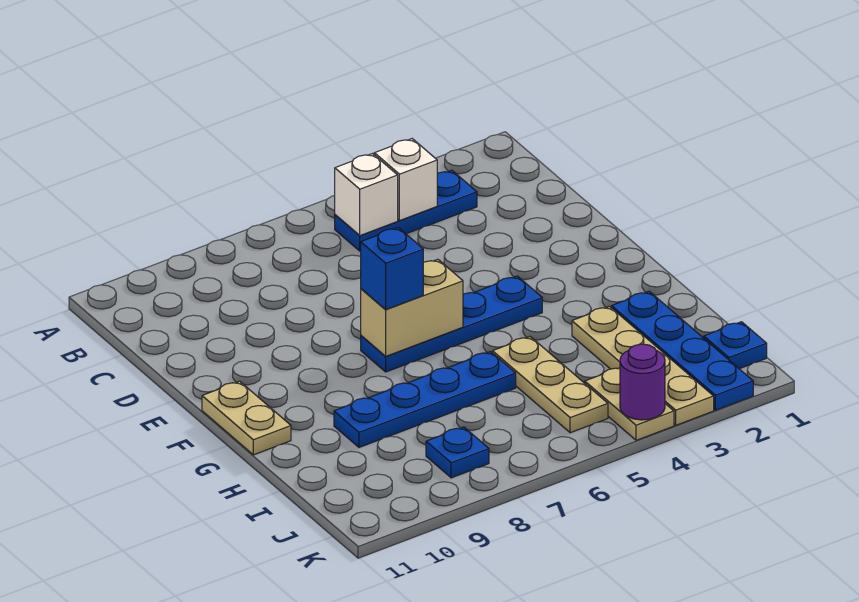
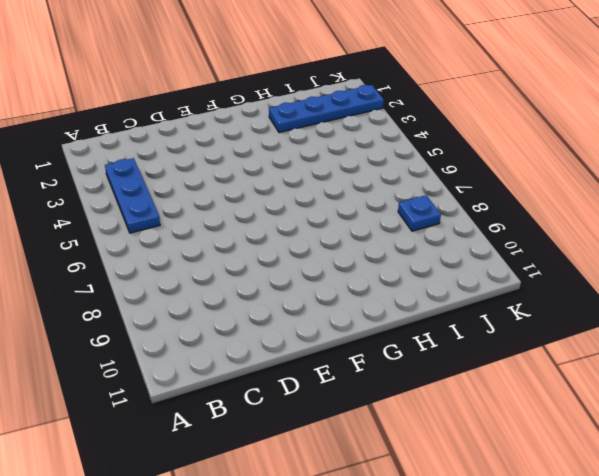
none -> blue plate F4:F7 level 1
none -> tan plate F11:G11 level 1
none -> tan plate H3:K3 level 1

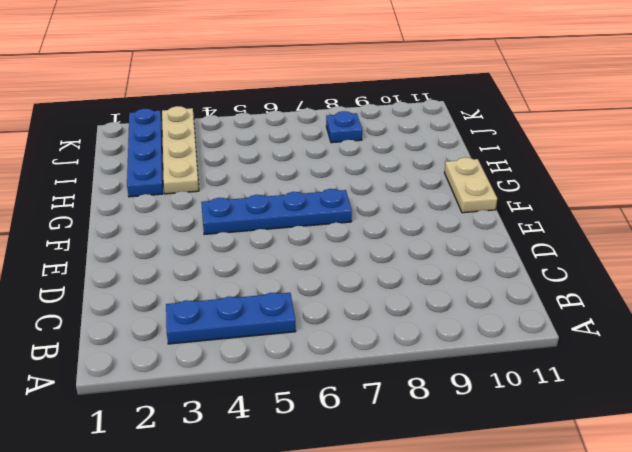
none -> tan plate H5:J5 level 1
none -> blue plate H6:H9 level 1
none -> blue plate J1 level 1

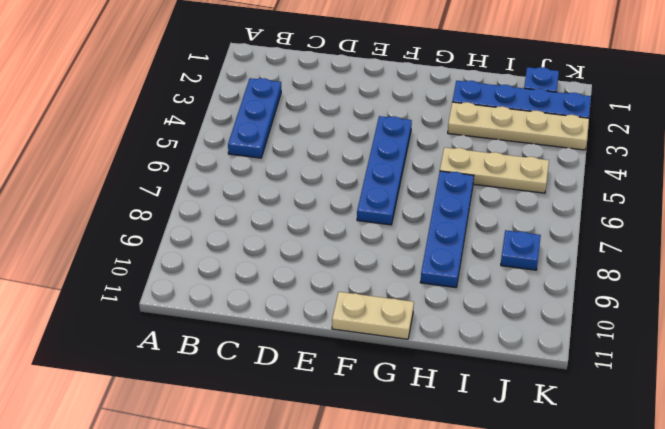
none -> tan plate J4:K4 level 1
none -> white brick B4 level 2
none -> white brick B5 level 2

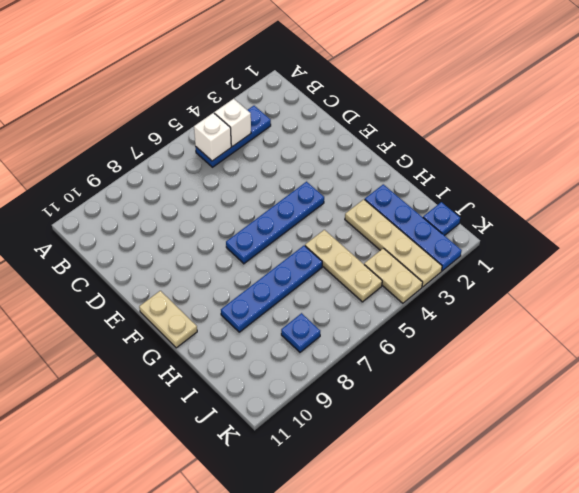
none -> tan brick F6:F7 level 2
none -> purple round brick K4 level 2
none -> blue brick F7 level 3

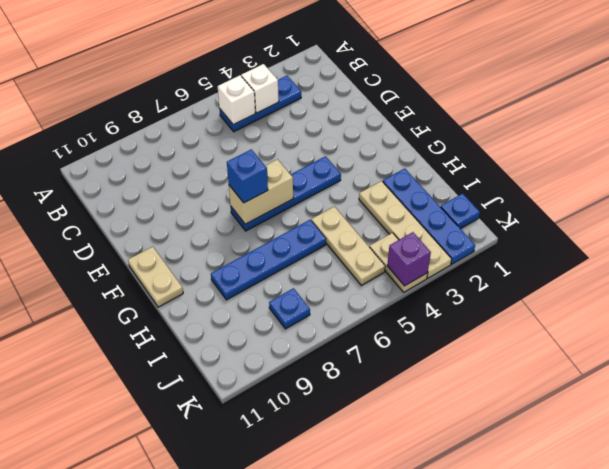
purple brick K4 level 2 -> purple round brick K4 level 2

